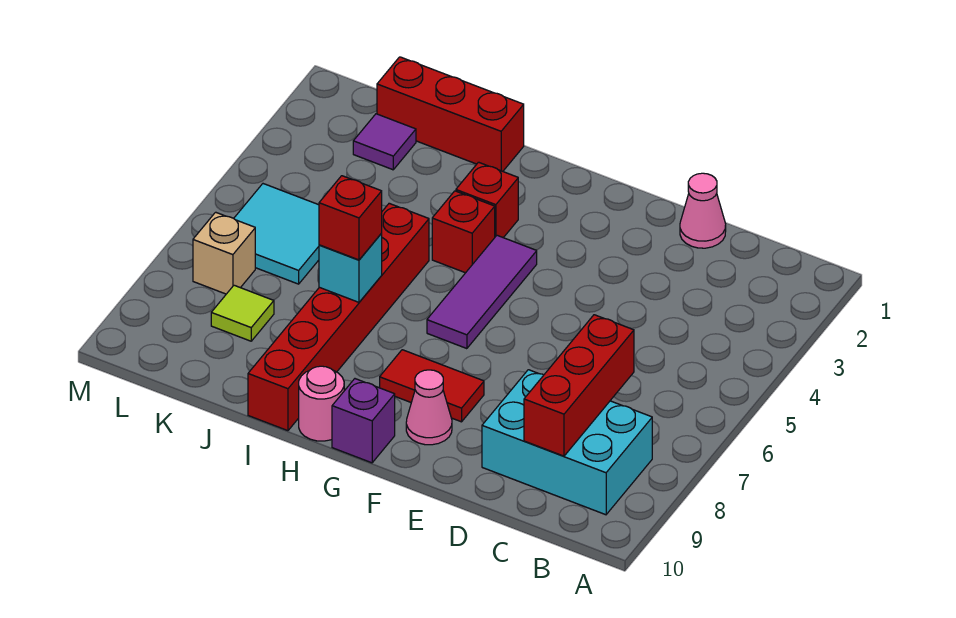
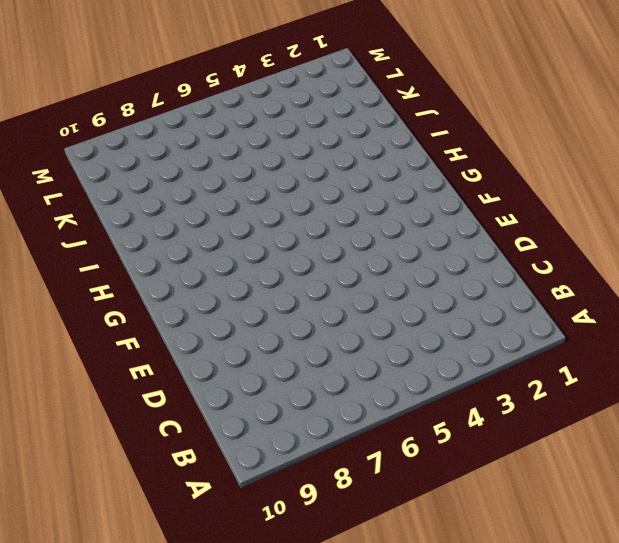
none -> cyan brick B8:D9 level 1
none -> pink cone D1 level 1
none -> red tile F8:G8 level 1

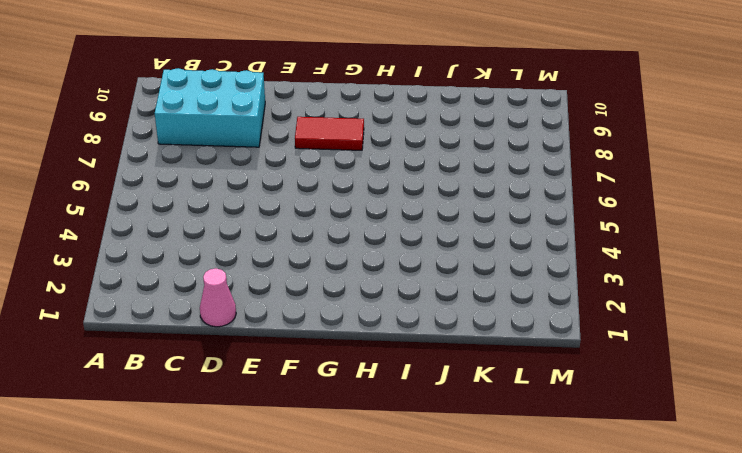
none -> pink cone F9 level 1
none -> purple tile G4:G6 level 1
none -> purple brick G10 level 1

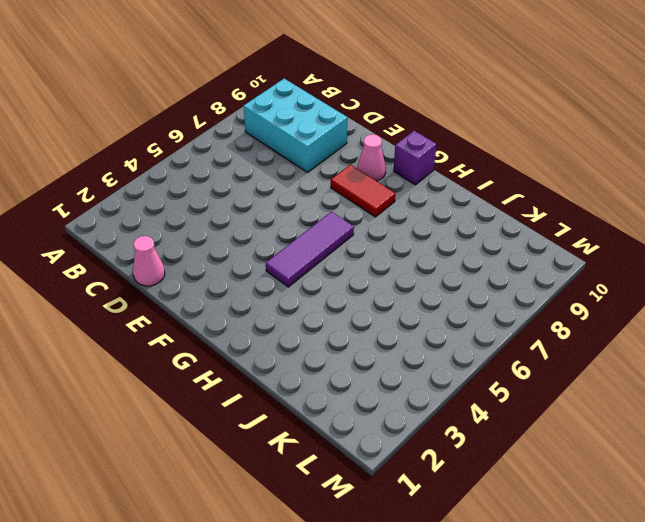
none -> red brick H3 level 1
none -> red brick H4 level 1
none -> pink round brick H10 level 1

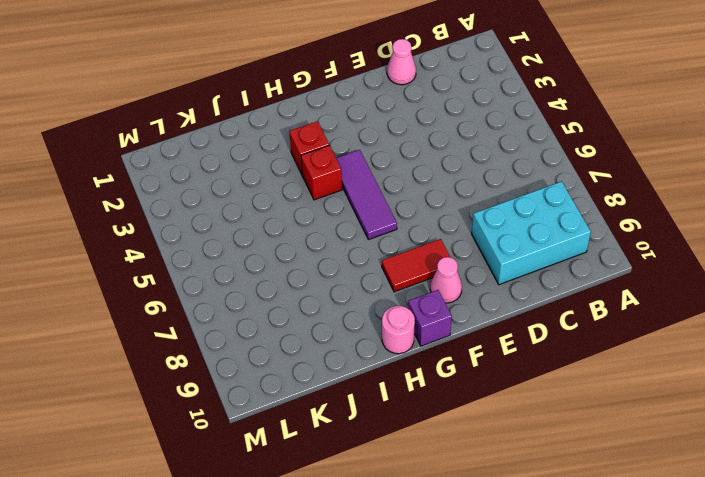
none -> red brick I1:K1 level 1
none -> red brick I5:I10 level 1
none -> purple tile K2 level 1

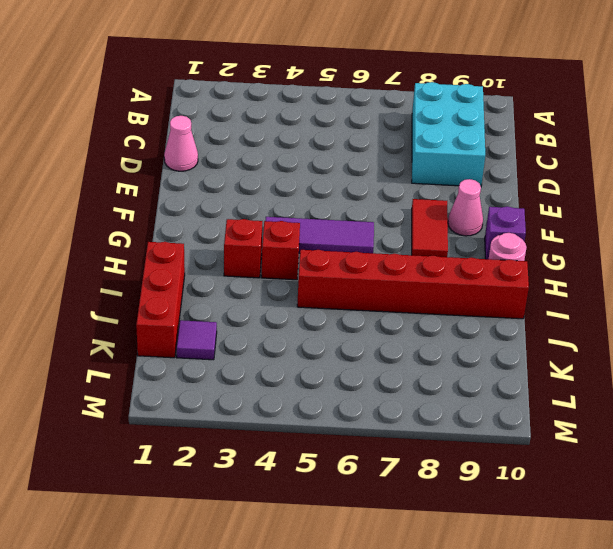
none -> cyan tile K5:L6 level 1
none -> lime tile K8 level 1
none -> tan brick L7 level 1

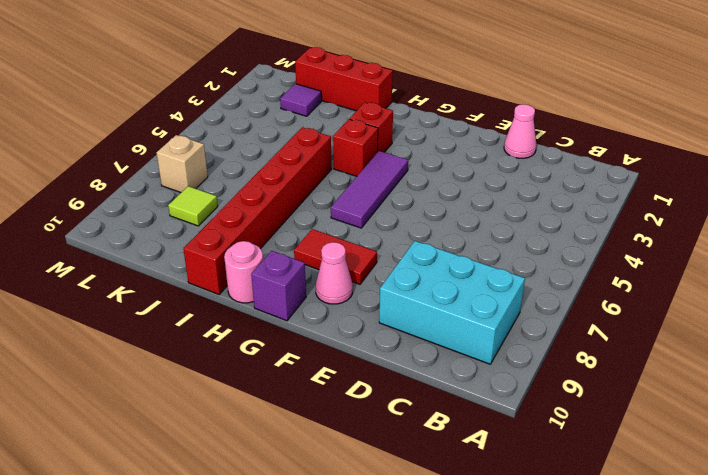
none -> cyan tile K5:L6 level 1
none -> red brick C7:C9 level 2
none -> cyan brick I7 level 2

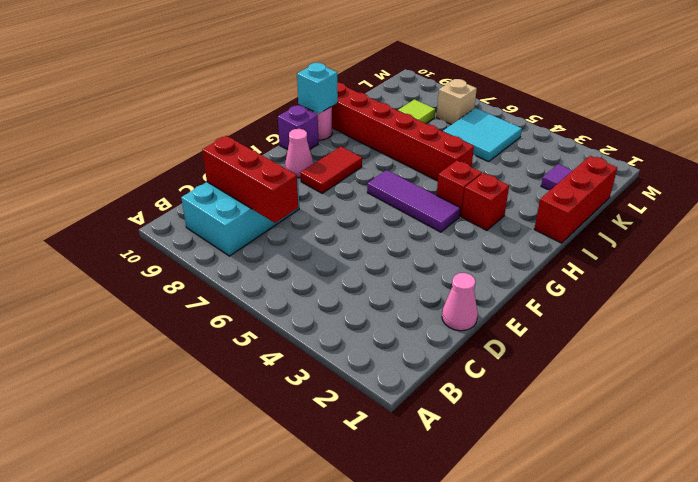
cyan brick H10 level 2 -> cyan brick I7 level 2
none -> red brick I7 level 3

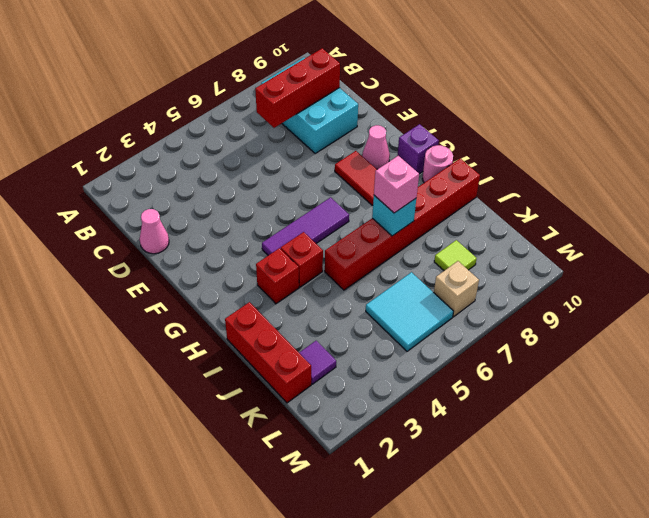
pink brick I7 level 3 -> red brick I7 level 3

